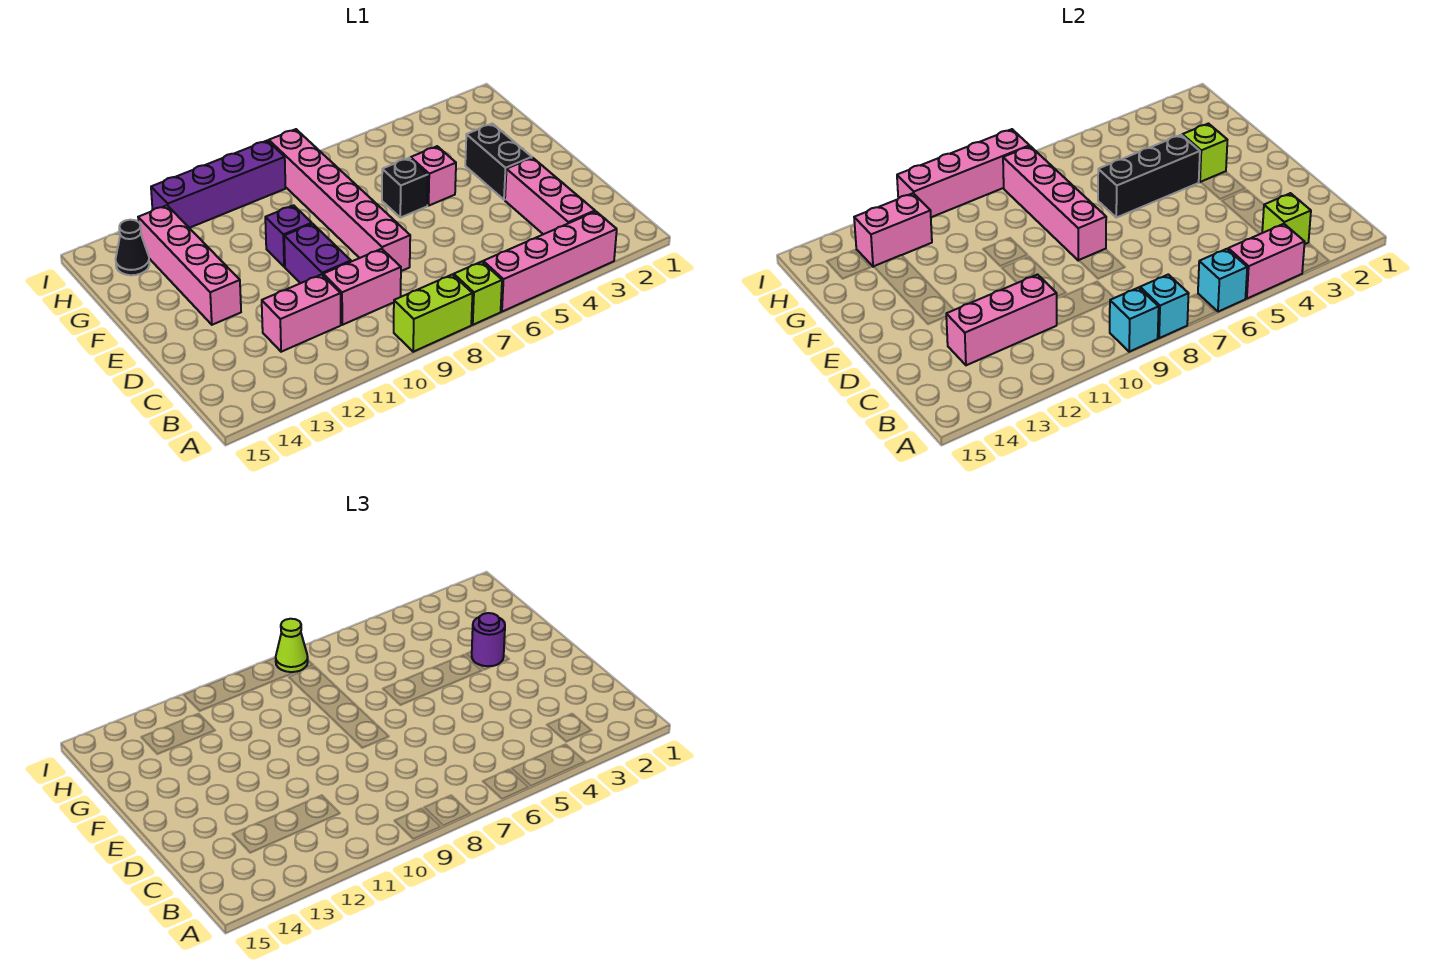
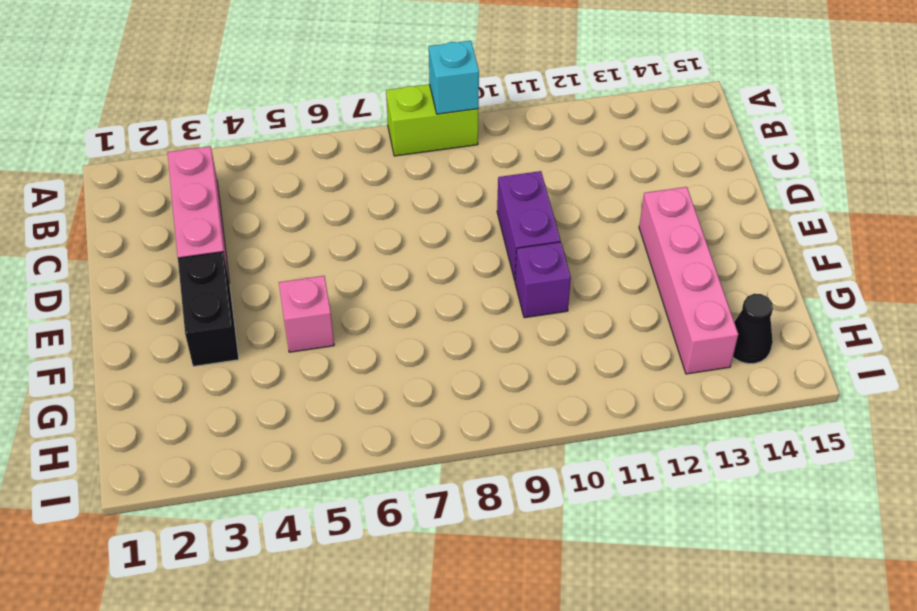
none -> pink brick A3:A6 level 1
none -> lime brick A7 level 1
none -> pink brick C9:C10 level 1

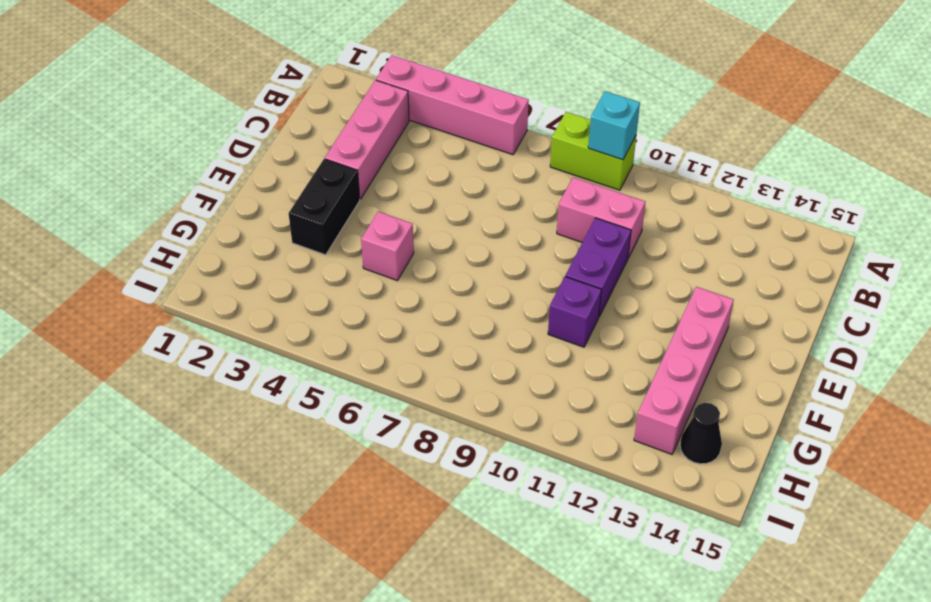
none -> lime brick A7 level 1
none -> pink brick C11:C12 level 1
none -> pink brick D8:I8 level 1

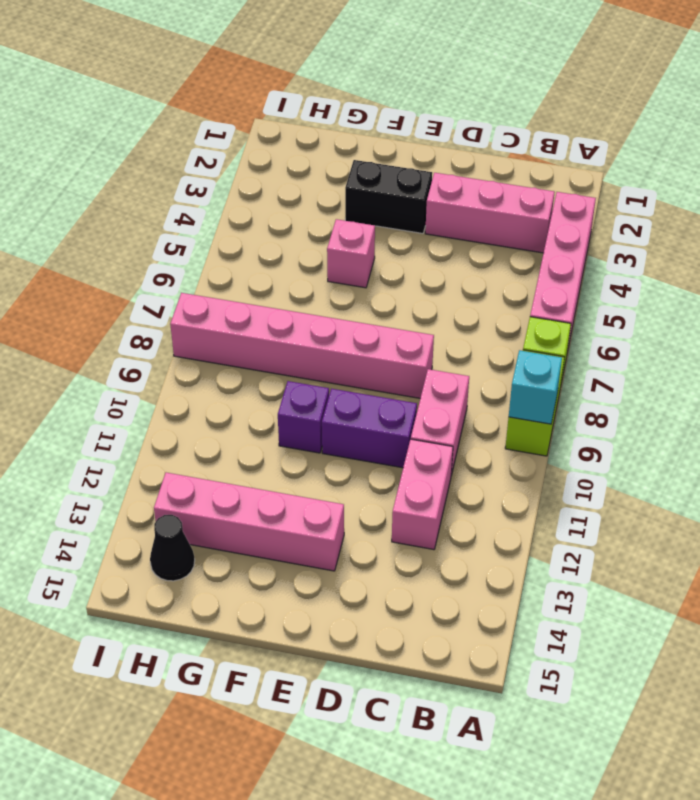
none -> black brick F6 level 1
none -> purple brick I9:I12 level 1
none -> pink brick A4:A5 level 2

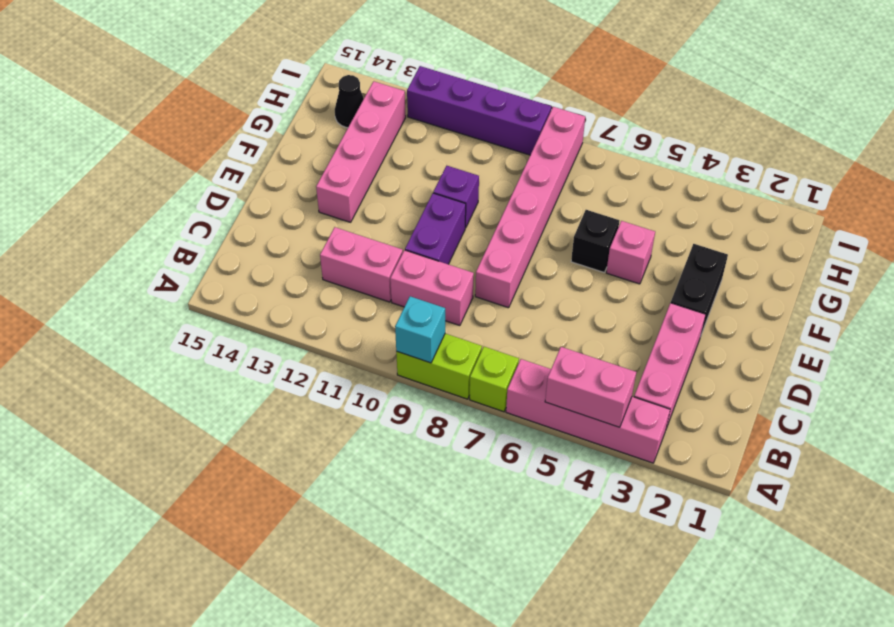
none -> cyan brick A6 level 2
none -> cyan brick A8 level 2
none -> lime brick B3 level 2

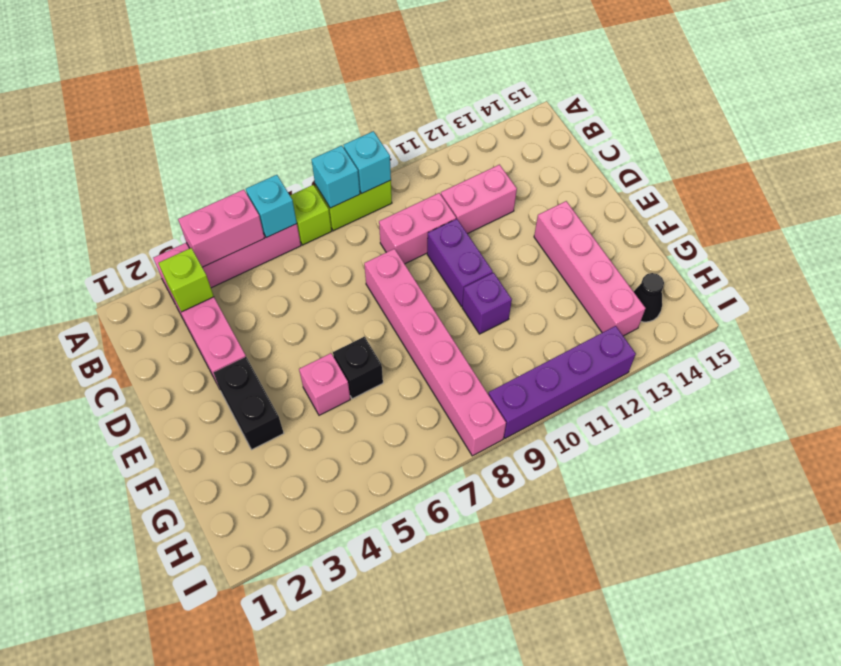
none -> pink brick C11:C13 level 2
none -> pink brick E8:H8 level 2
none -> lime brick F3 level 2

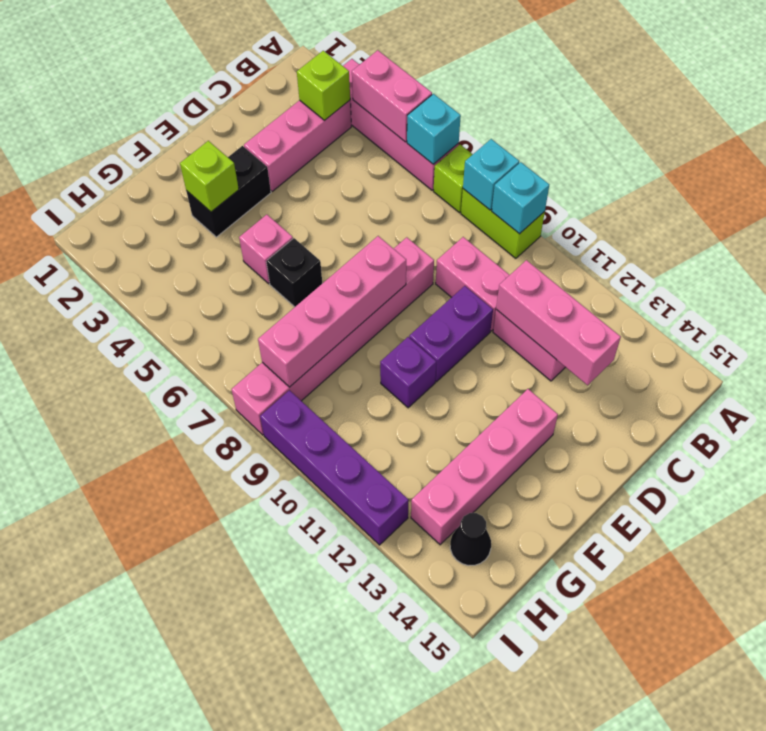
none -> black brick F4:F6 level 2
none -> pink brick H12:H13 level 2
none -> pink brick I8:I11 level 2

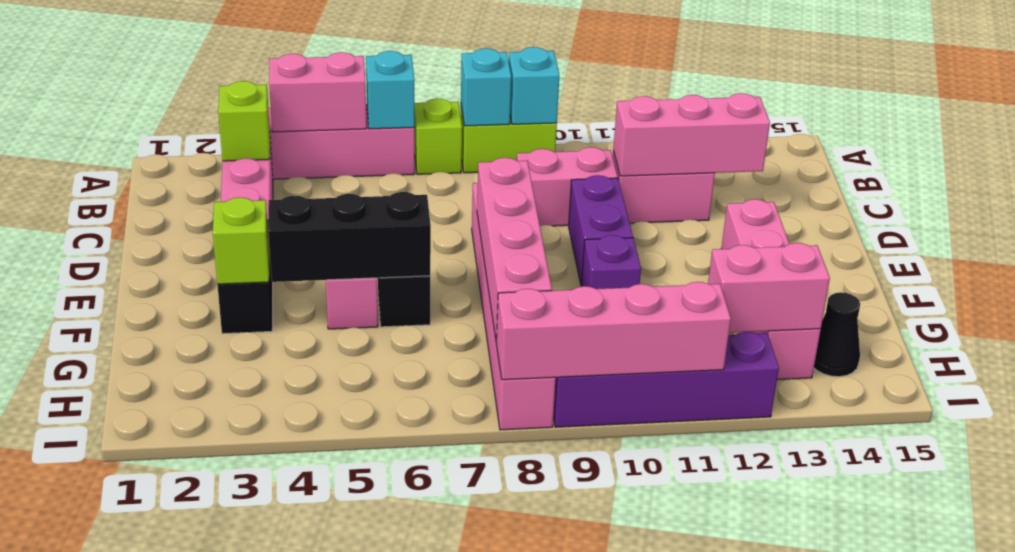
none -> purple round brick F3 level 3
none -> lime cone I8 level 3

